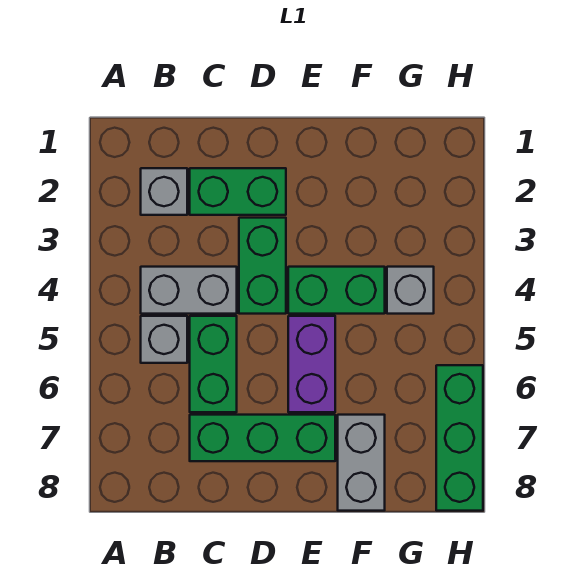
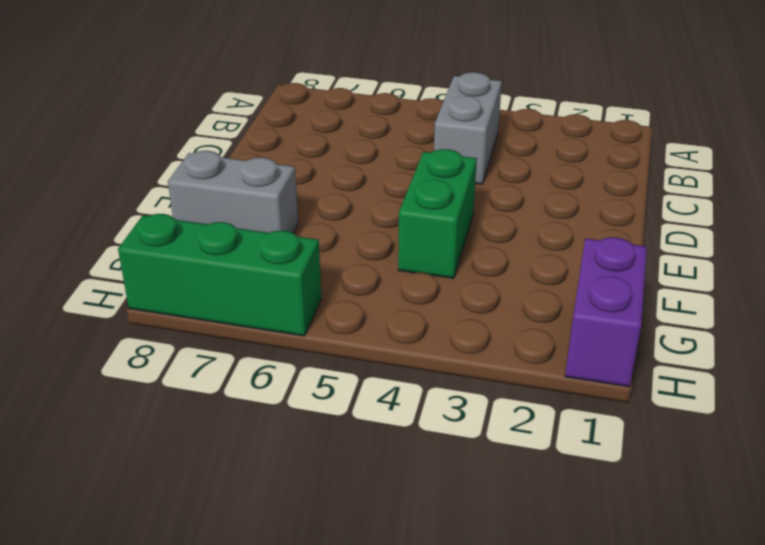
purple brick G1:H1 level 1 -> purple brick E5:E6 level 1
none -> grey brick B2 level 1
none -> grey brick B5 level 1
none -> green brick C2:D2 level 1

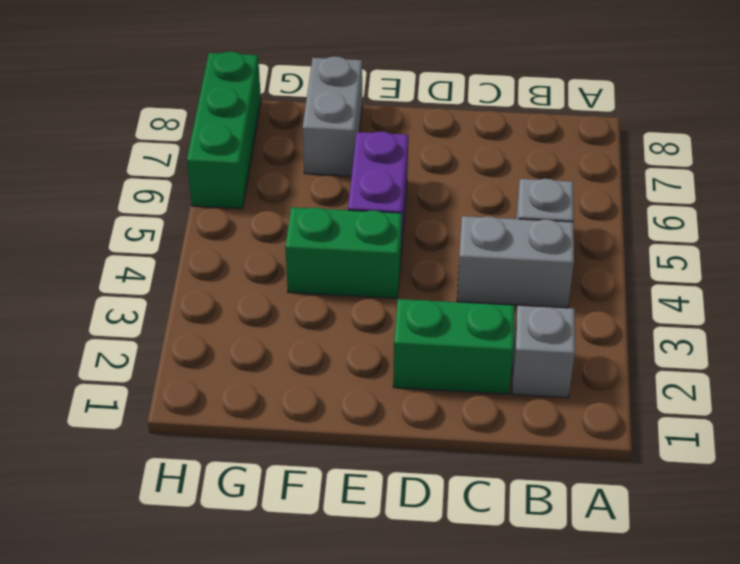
none -> green brick C5:C6 level 1
none -> green brick C7:E7 level 1
none -> green brick D3:D4 level 1

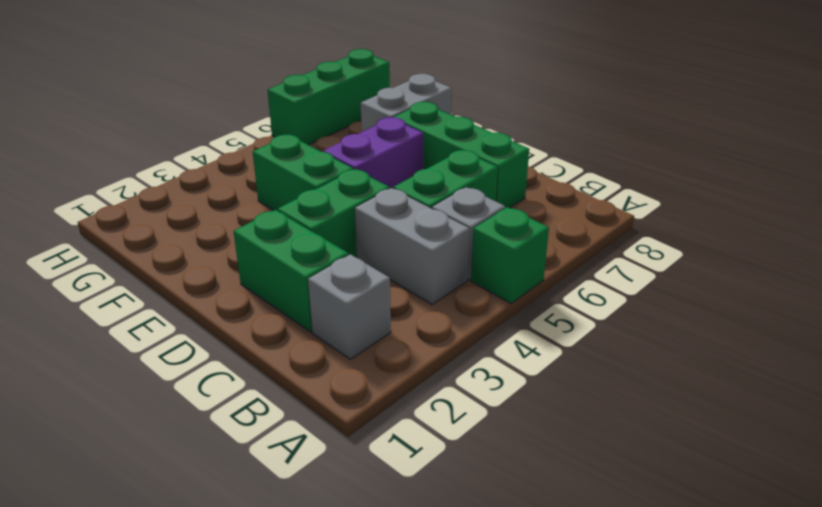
green brick A5 level 1 -> none
none -> grey brick G4 level 1

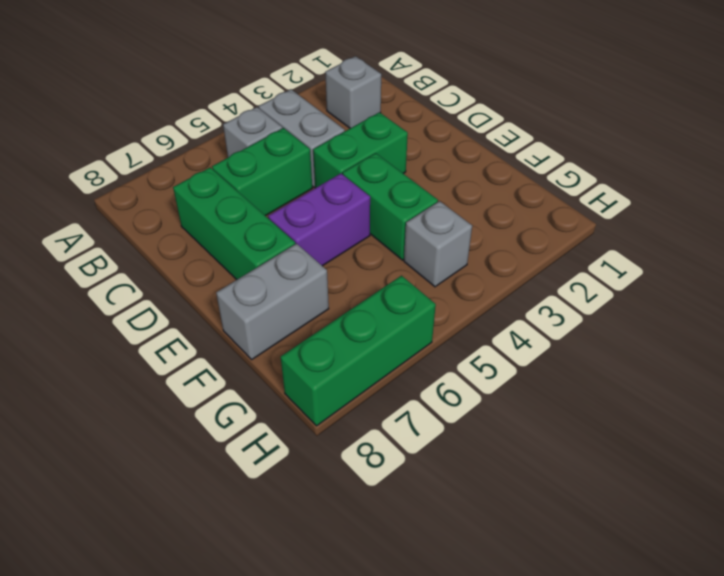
none -> green brick C2:D2 level 1

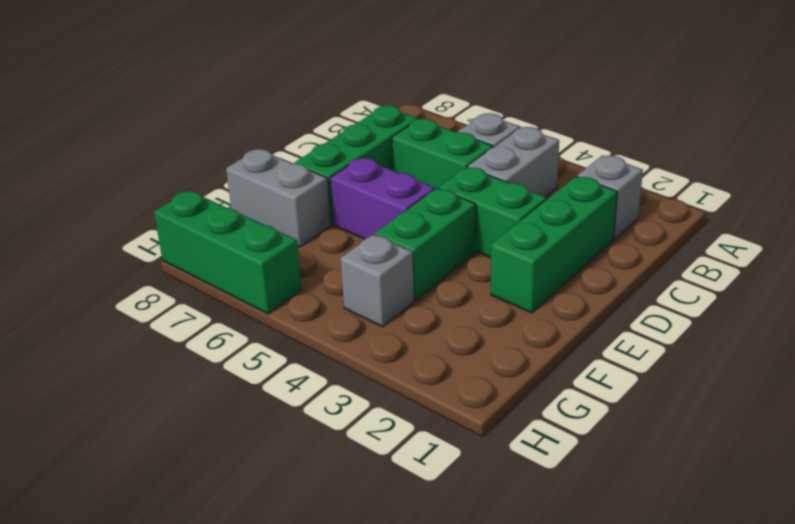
green brick C2:E2 level 1 -> green brick C2:D2 level 1

